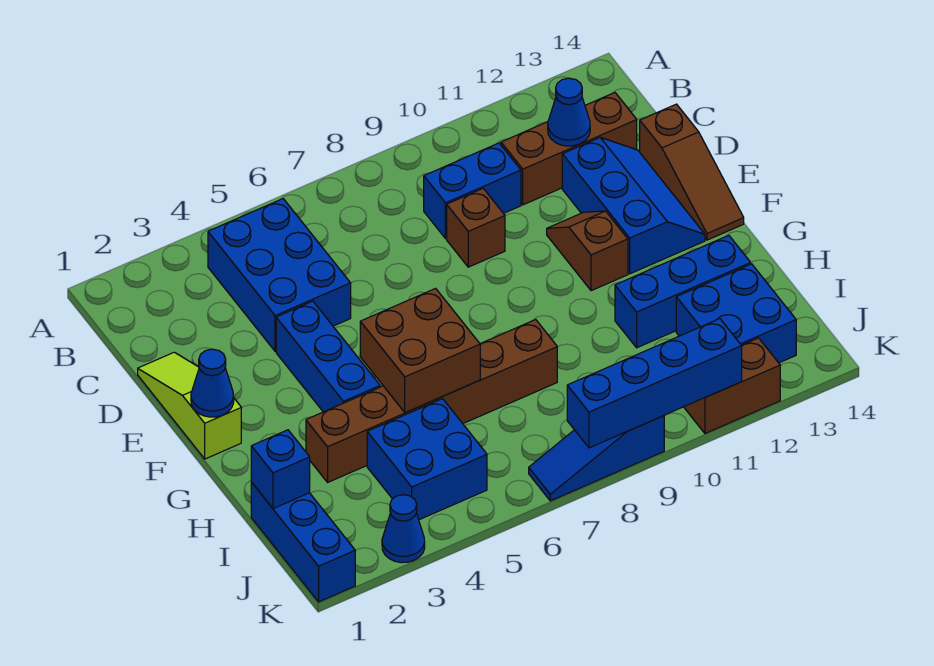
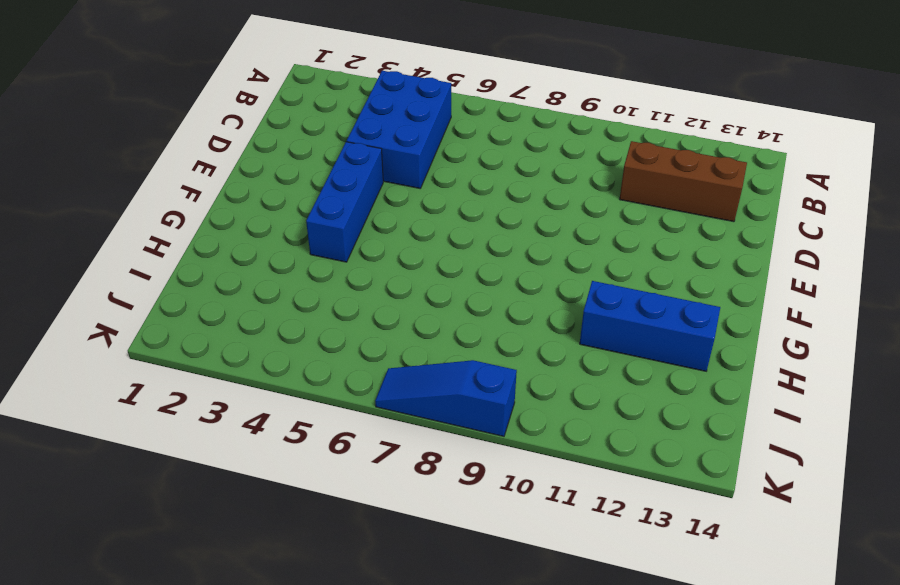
none -> blue brick C9:C10 level 1
none -> lime slope D1:F1 level 1 top F
none -> brown brick D9 level 1

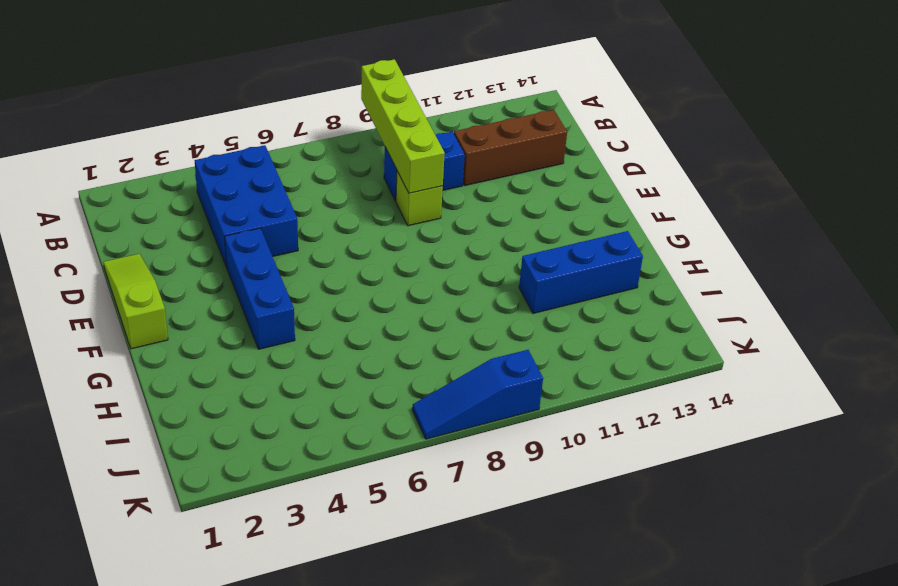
lime brick A9:D9 level 2 -> none
lime brick D9 level 1 -> brown brick D9 level 1
none -> blue slope D12:F13 level 1 top 12
none -> brown slope D14:F14 level 1 top D
none -> brown slope E11:F11 level 1 top F

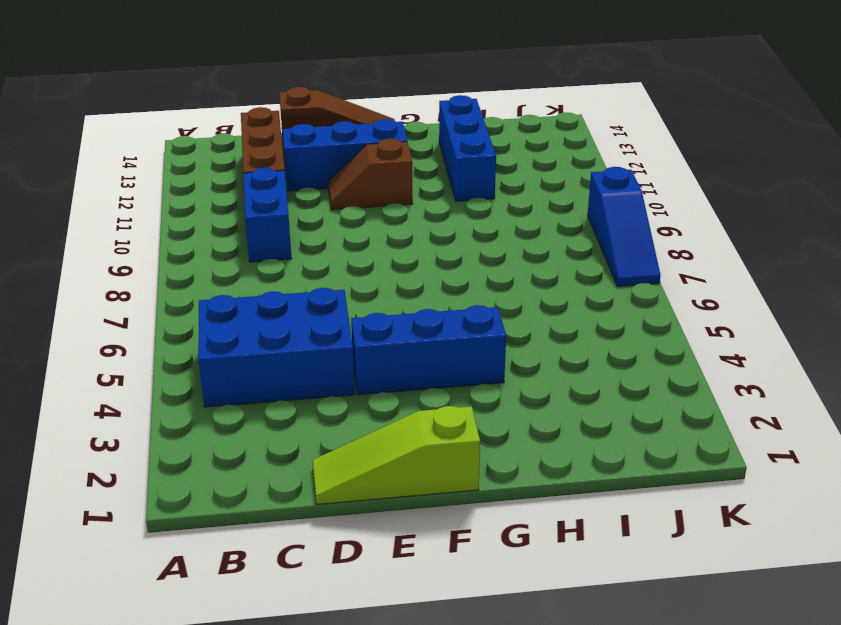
none -> brown brick D9 level 1
none -> brown brick H3:H8 level 1
none -> blue brick I1:K1 level 1

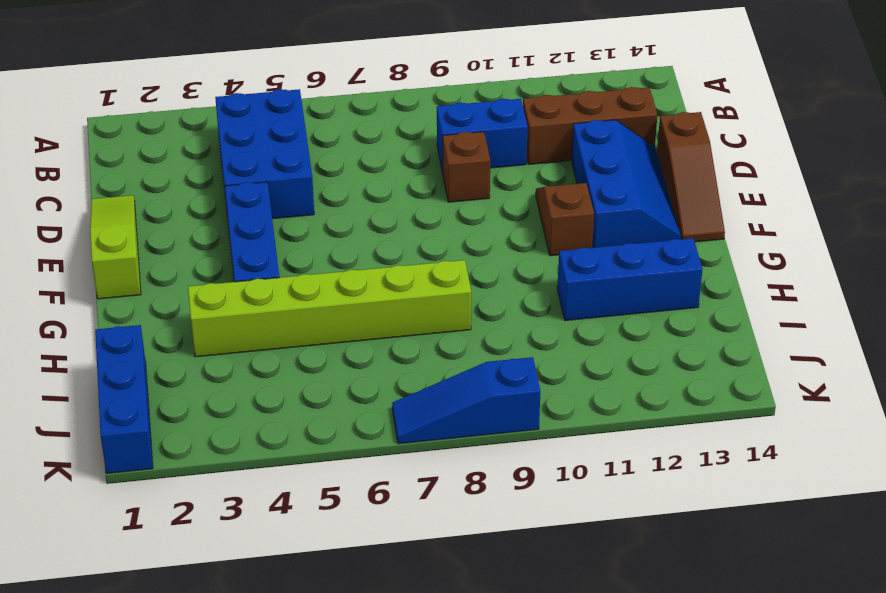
lime brick H3:H8 level 1 -> brown brick H3:H8 level 1
none -> blue brick I4:J5 level 1
none -> blue brick I12:J13 level 1
none -> blue cone K3 level 1

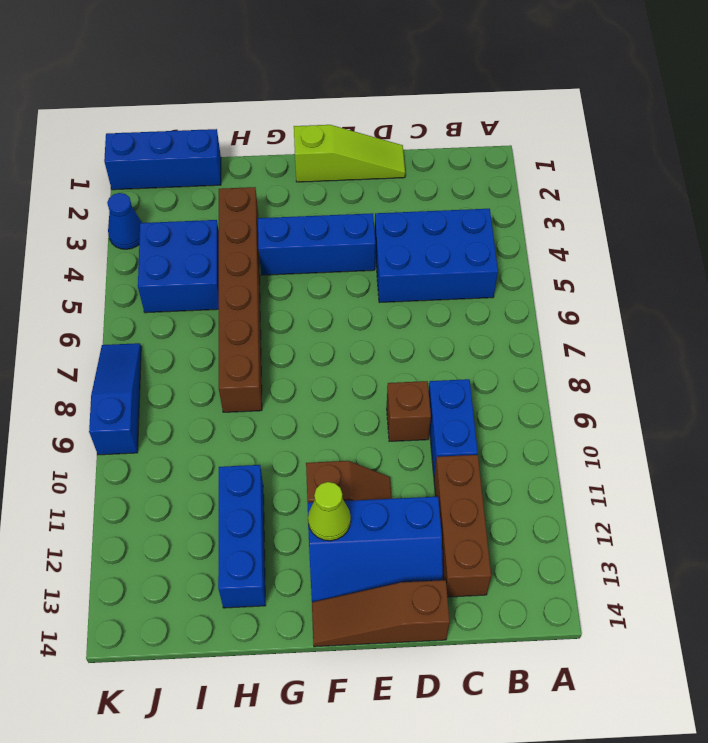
lime cone F12 level 2 -> none
none -> blue brick I12:J13 level 1
none -> brown brick K11:K12 level 1
none -> blue cone C12 level 2

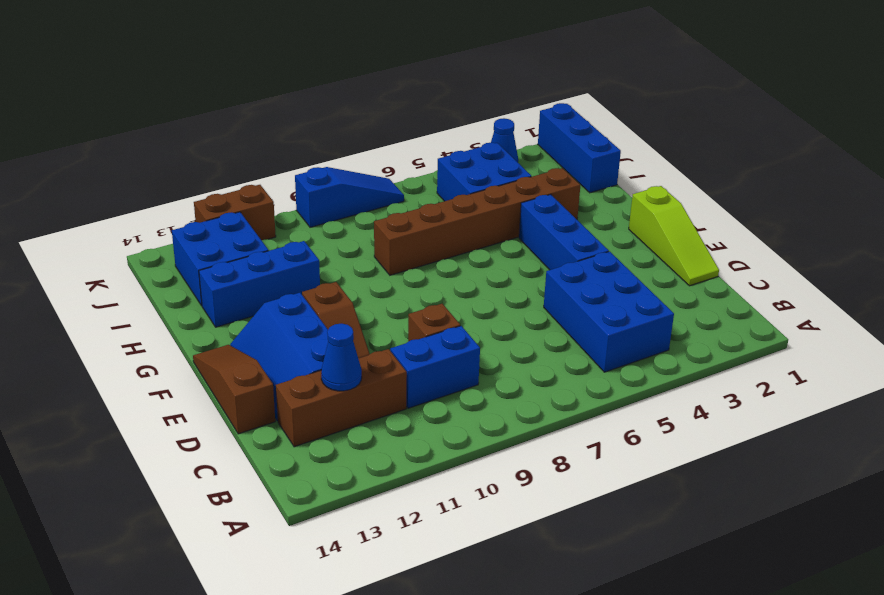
none -> blue cone F1 level 2
none -> brown brick G5:H6 level 2
none -> blue brick I1 level 2

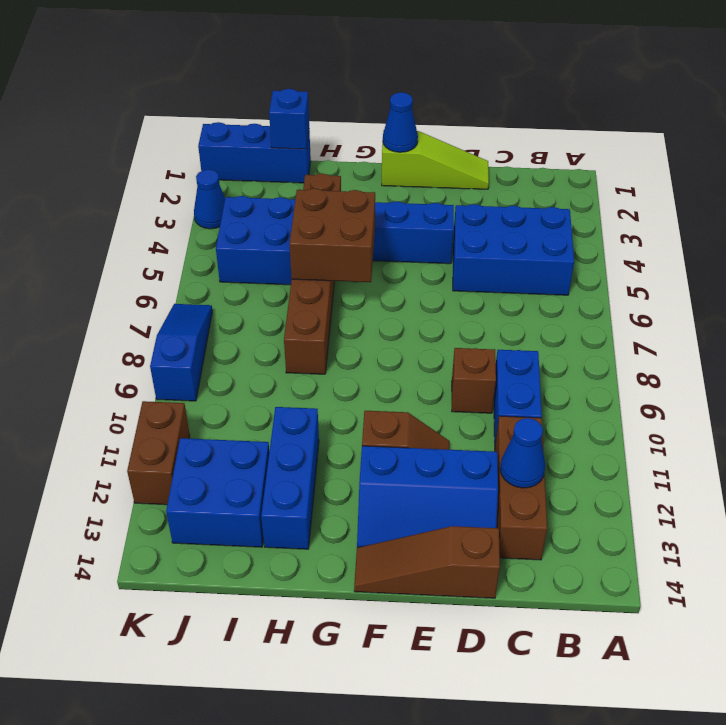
none -> blue brick K8:K11 level 2

